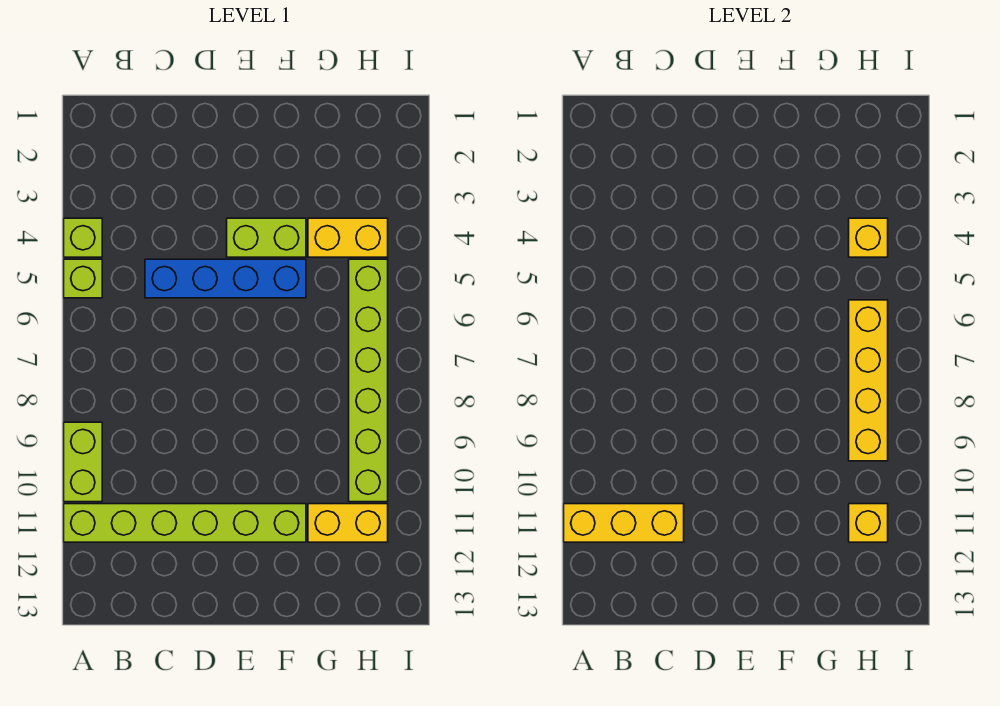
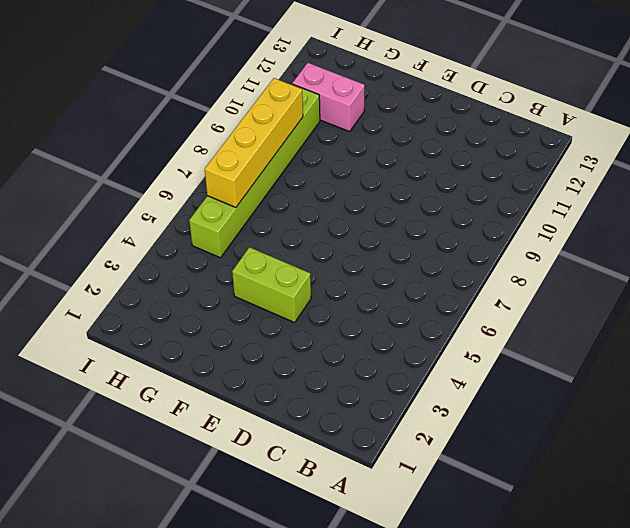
pink brick G11:H11 level 1 -> yellow brick G11:H11 level 1
none -> lime brick A4 level 1
none -> lime brick A5 level 1
none -> lime brick A9:A10 level 1

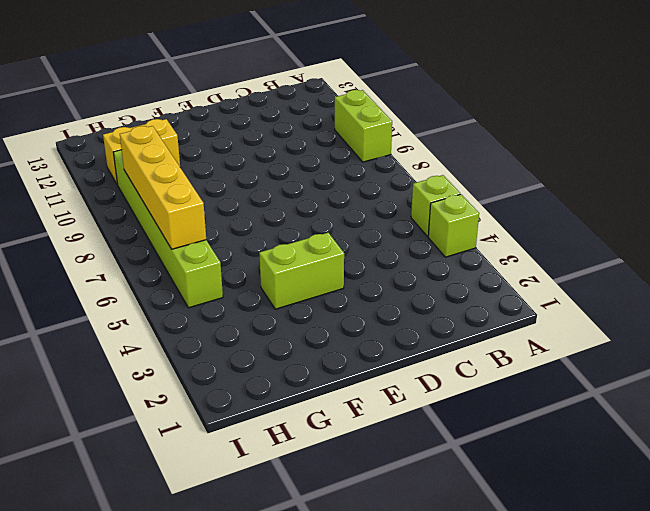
none -> lime brick A11:F11 level 1
none -> blue brick C5:F5 level 1
none -> yellow brick G4:H4 level 1

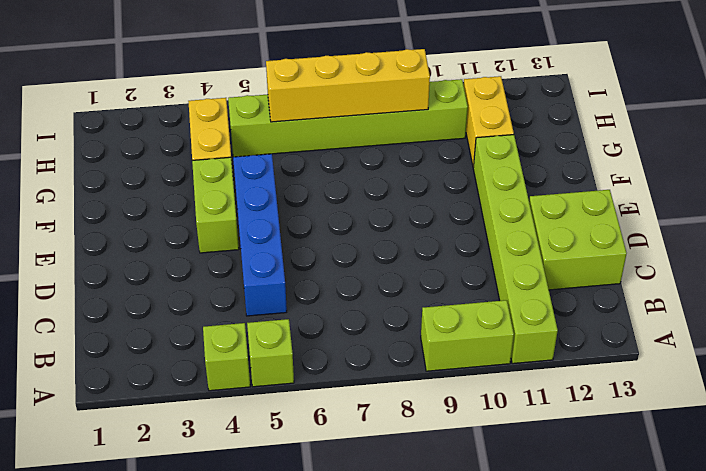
lime brick C12:D13 level 1 -> none
none -> yellow brick A11:C11 level 2
none -> yellow brick H4 level 2
none -> yellow brick H11 level 2

